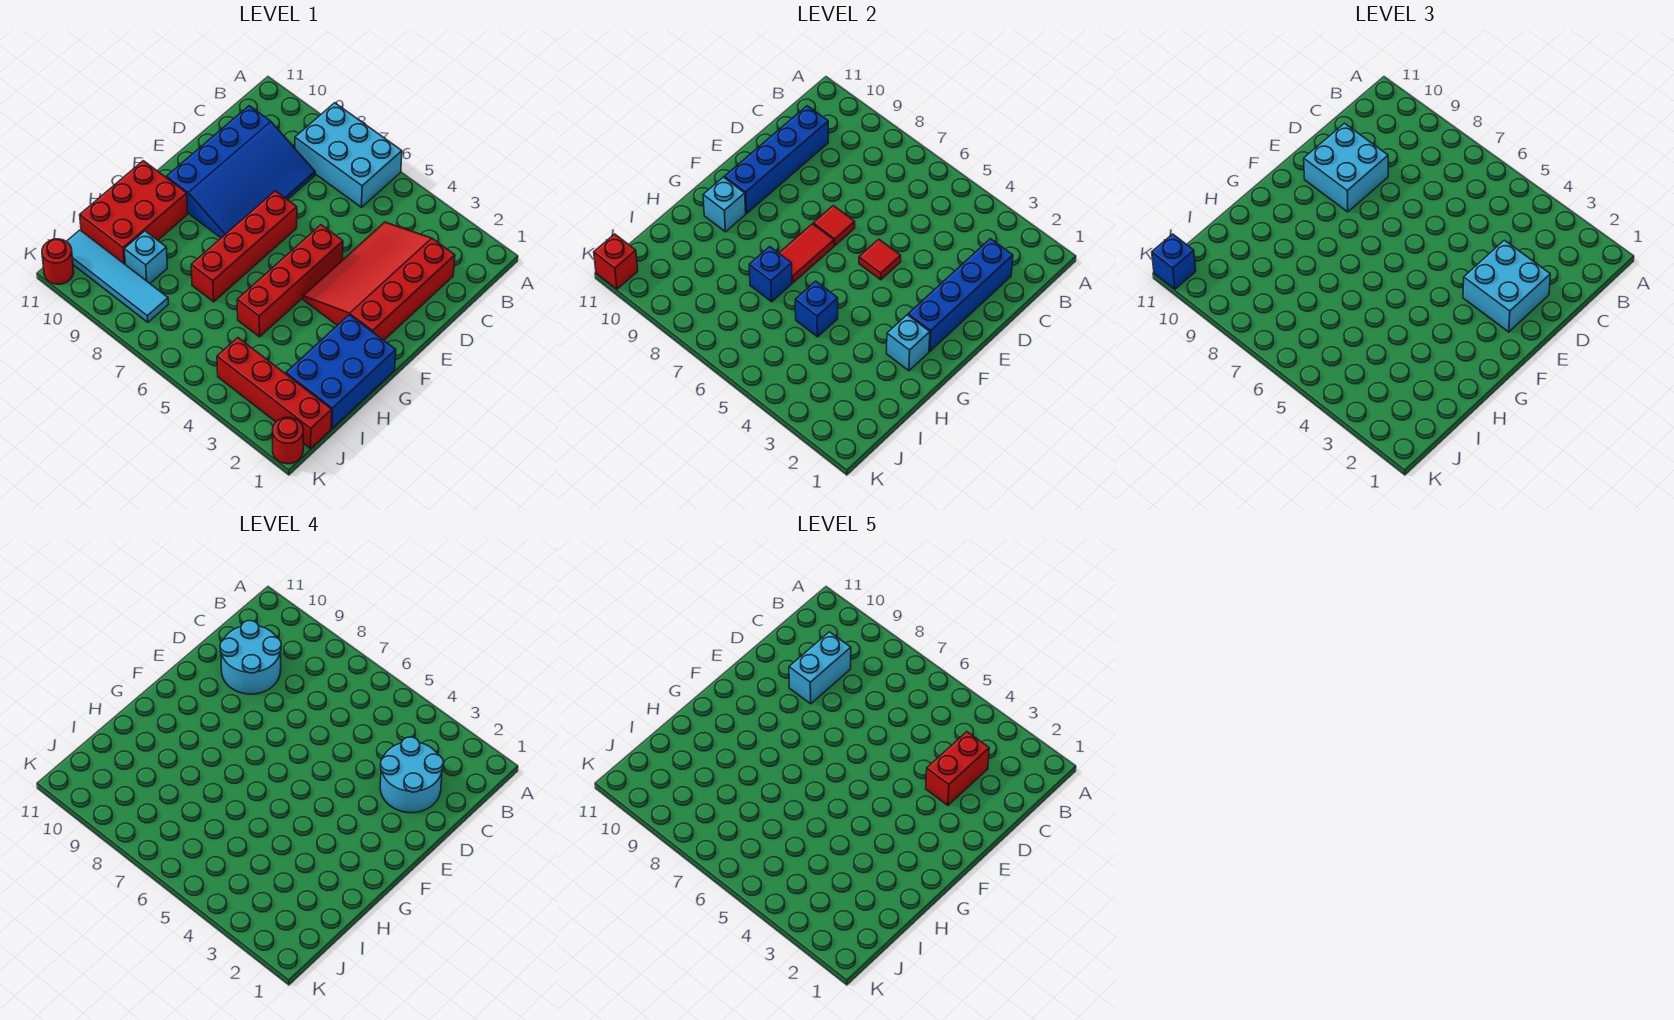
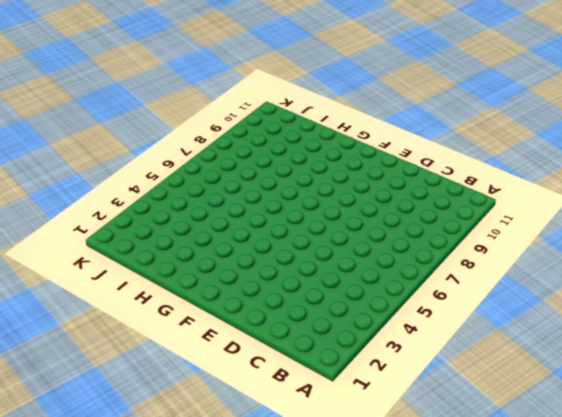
none -> cyan brick A6:B8 level 1
none -> red slope C2:F4 level 1 top 2
none -> blue slope C8:F10 level 1 top 10

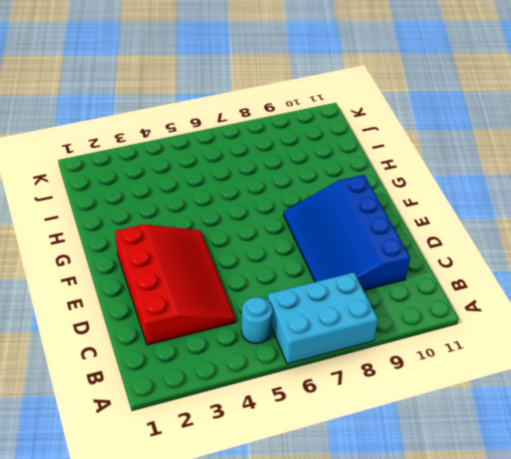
cyan round brick B5 level 1 -> none
none -> red brick E5:H5 level 1
none -> red brick E7:H7 level 1
none -> blue brick G1:I2 level 1

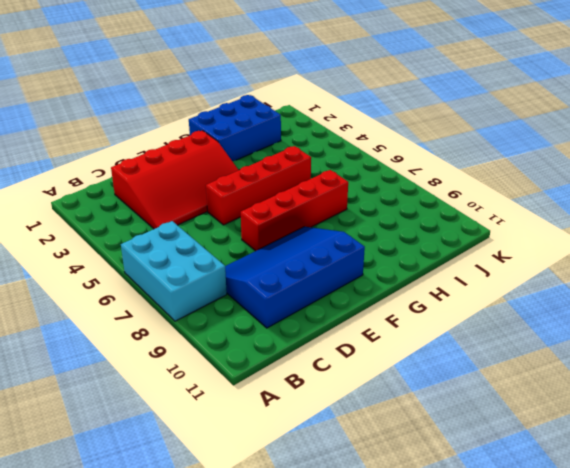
none -> red brick G10:I11 level 1
none -> cyan brick I9 level 1
none -> red brick J1:J4 level 1

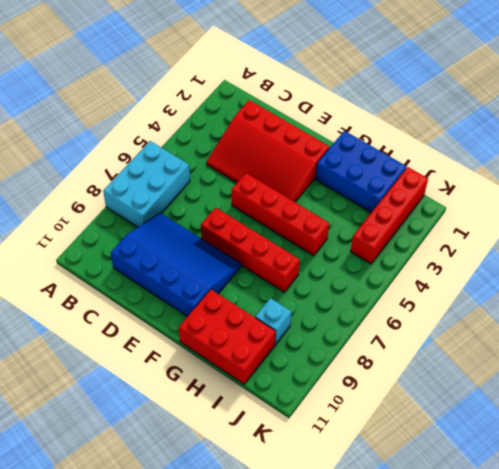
none -> cyan tile J8:J11 level 1
none -> red round brick K1 level 1
none -> red round brick K11 level 1

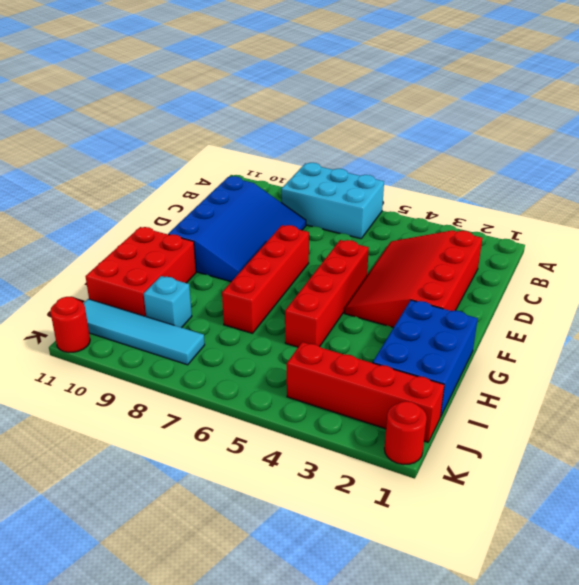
none -> blue brick C2:F2 level 2
none -> blue brick C10:F10 level 2
none -> red tile E5 level 2

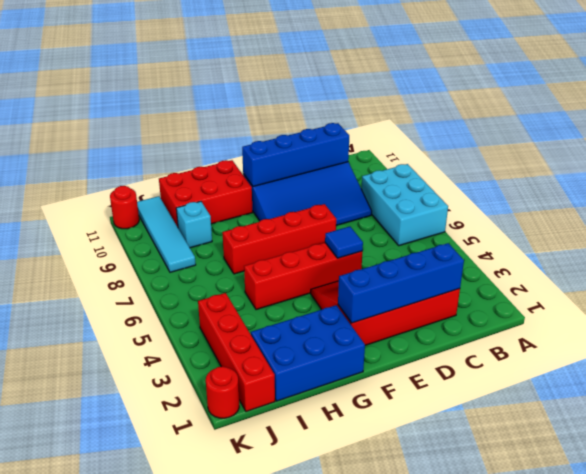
blue tile E5 level 2 -> red tile E5 level 2
none -> red tile E7 level 2
none -> red tile F7:G7 level 2
none -> cyan brick G2 level 2

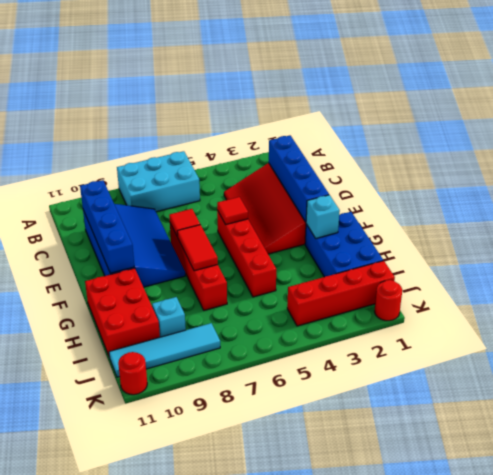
none -> cyan brick G10 level 2
none -> blue brick H5 level 2
none -> blue brick H7 level 2

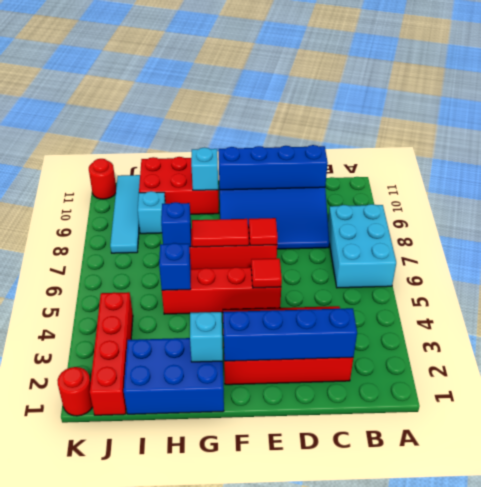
none -> red brick K11 level 2
none -> cyan brick D2:E3 level 3
none -> cyan brick D9:E10 level 3

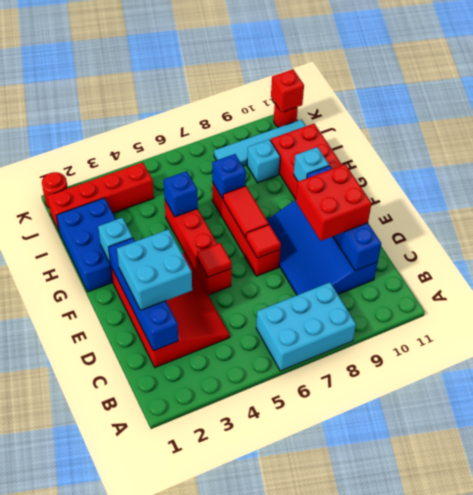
red brick D9:E10 level 3 -> cyan brick D9:E10 level 3
none -> blue brick K11 level 3
none -> cyan round brick C2:D3 level 4
none -> cyan round brick C9:D10 level 4

